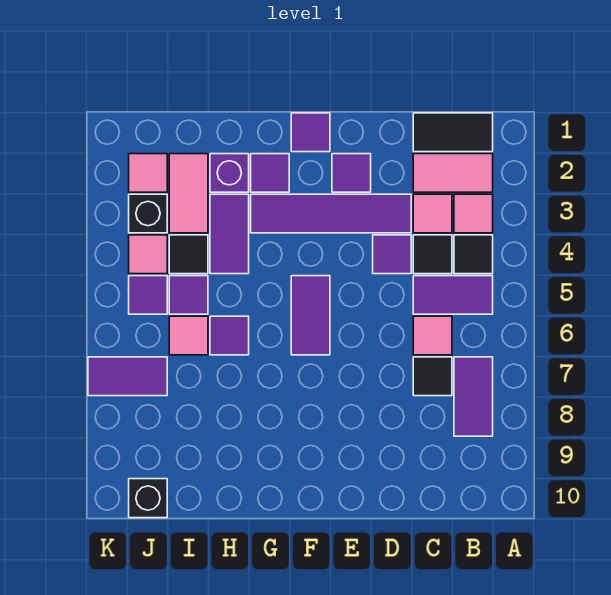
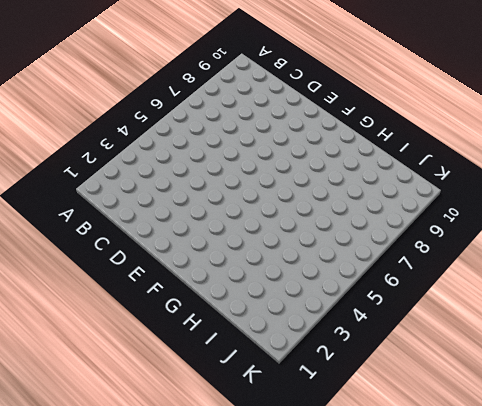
none -> black tile B1:C1 level 1
none -> pink tile B2:C2 level 1
none -> pink tile B3 level 1

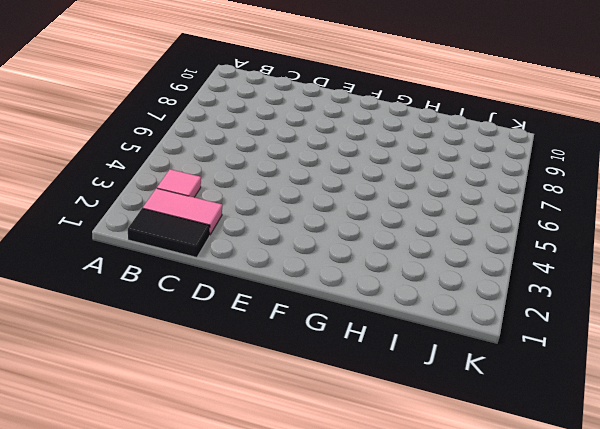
none -> black tile B4 level 1
none -> purple tile B5:C5 level 1
none -> purple tile B7:B8 level 1

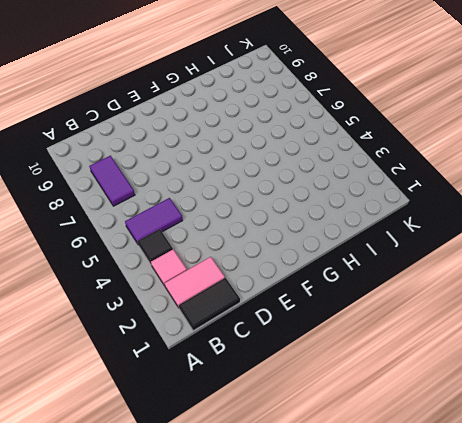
none -> pink tile C3 level 1
none -> black tile C4 level 1
none -> pink tile C6 level 1

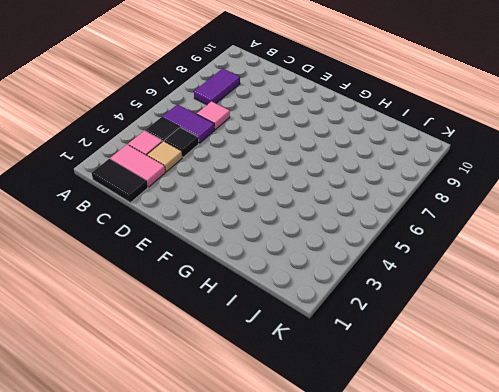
tan tile C3 level 1 -> pink tile C3 level 1
none -> black tile C7 level 1
none -> purple tile D3:G3 level 1
none -> purple tile D4 level 1

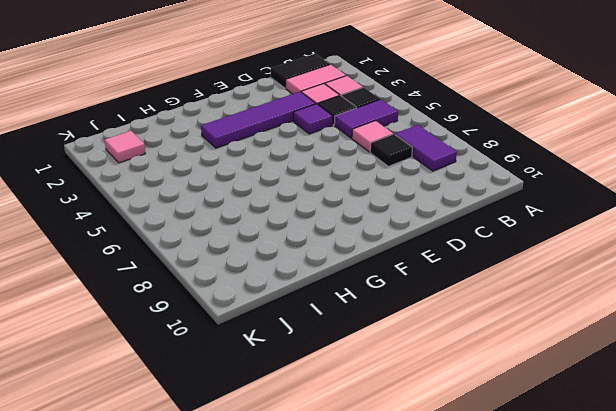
none -> purple tile E2 level 1
none -> purple tile F1 level 1
none -> purple tile F5:F6 level 1

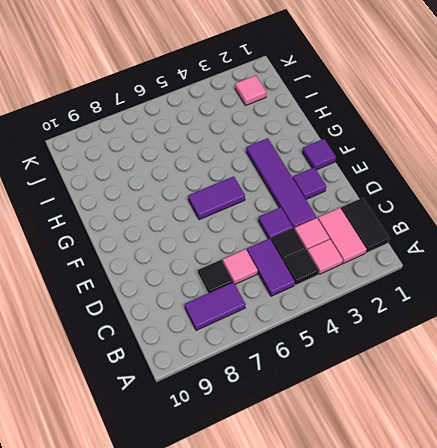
none -> purple tile G2 level 1
none -> purple brick H2 level 1
none -> purple tile H3:H4 level 1

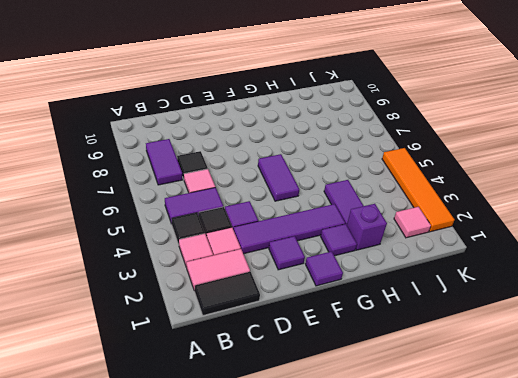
orange tile K2:K5 level 1 -> none
none -> purple tile H6 level 1
none -> pink tile I2:I3 level 1
none -> black tile I4 level 1

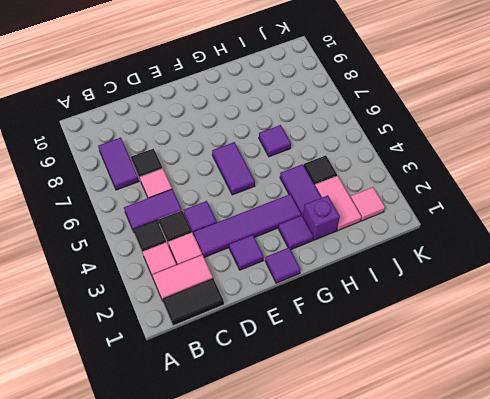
none -> purple tile I5 level 1
none -> pink tile I6 level 1
none -> black brick J3 level 1

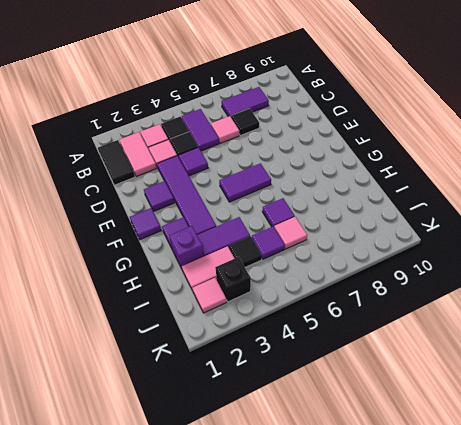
none -> pink tile J4 level 1
none -> purple tile J5 level 1
none -> purple tile J7:K7 level 1

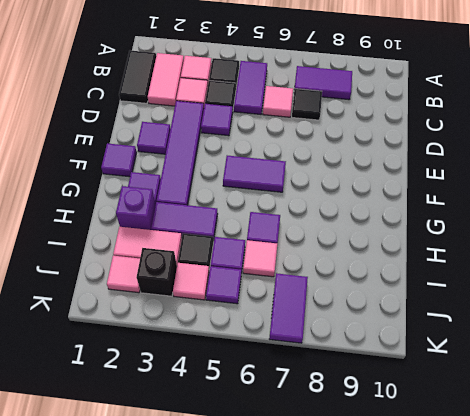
none -> black brick J10 level 1

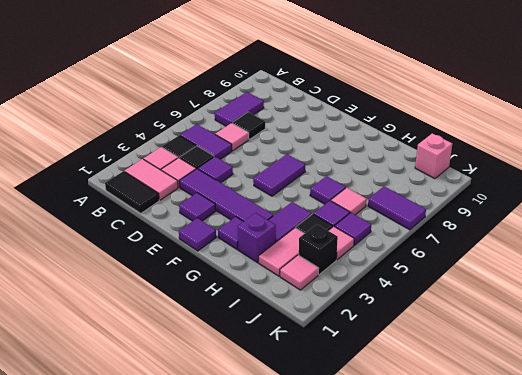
pink brick J10 level 1 -> black brick J10 level 1

